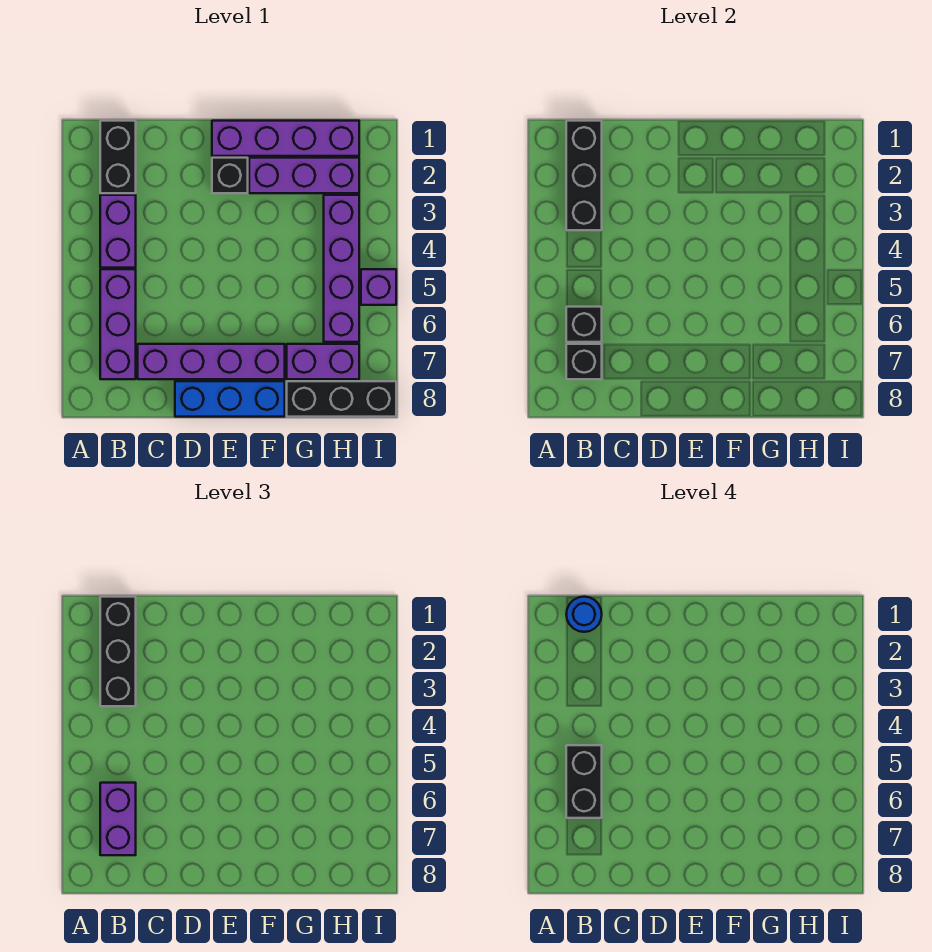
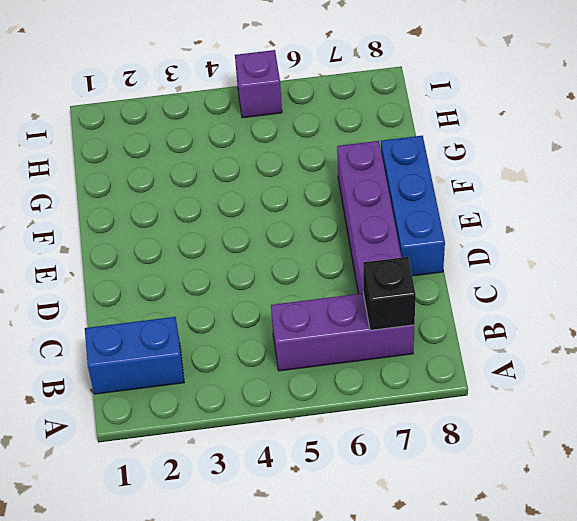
blue brick B1:B2 level 1 -> black brick B1:B2 level 1
none -> purple brick B3:B4 level 1
none -> purple brick E1:H1 level 1
none -> black brick E2 level 1

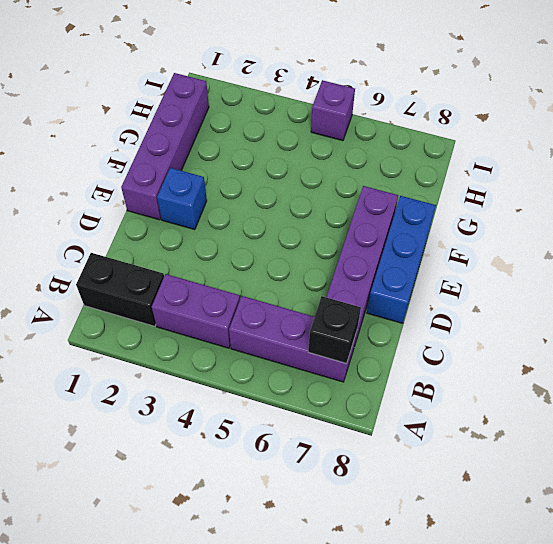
blue brick E2 level 1 -> black brick E2 level 1
none -> purple brick F2:H2 level 1
none -> purple brick G7:H7 level 1
none -> black brick G8:I8 level 1

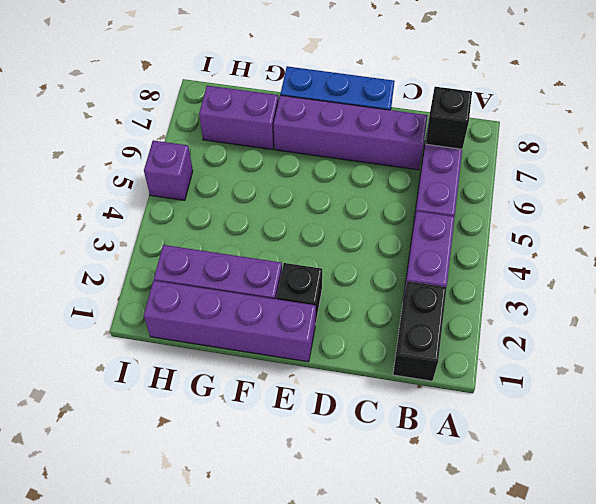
none -> black brick G8:I8 level 1
none -> purple brick H3:H6 level 1
none -> black brick B1:B3 level 2

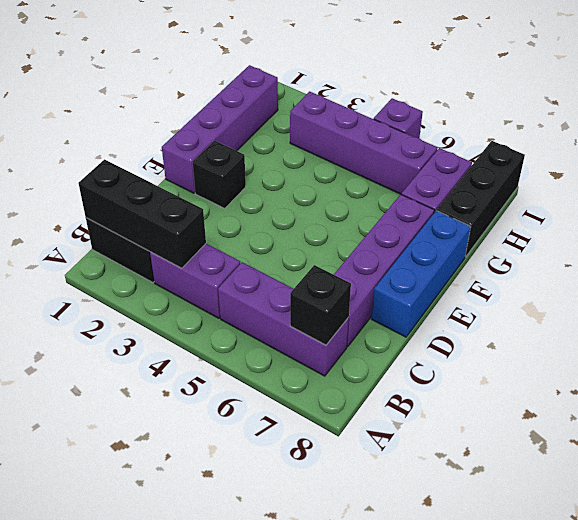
none -> purple brick F2:H2 level 1
none -> black brick B6 level 2
none -> black brick B1:B3 level 3

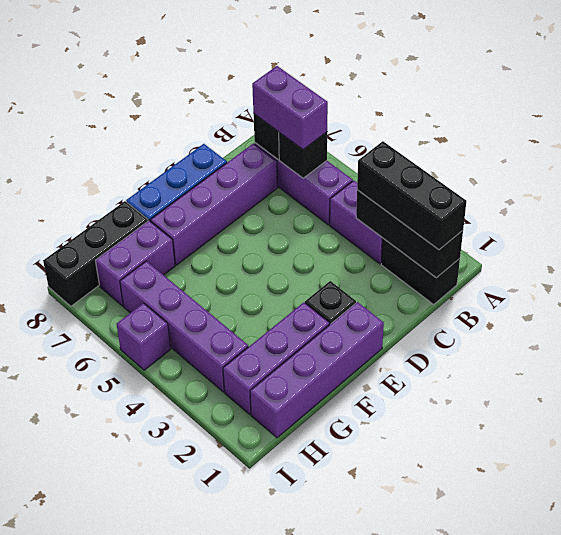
none -> blue round brick B1 level 4
none -> black brick B5:B6 level 4

